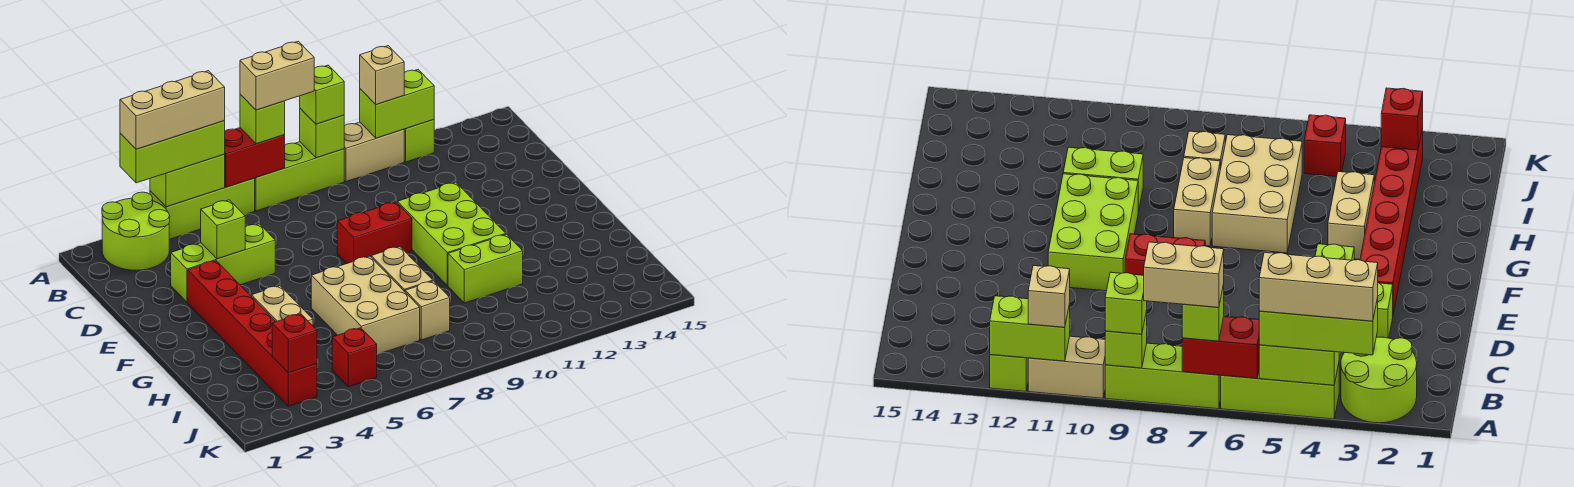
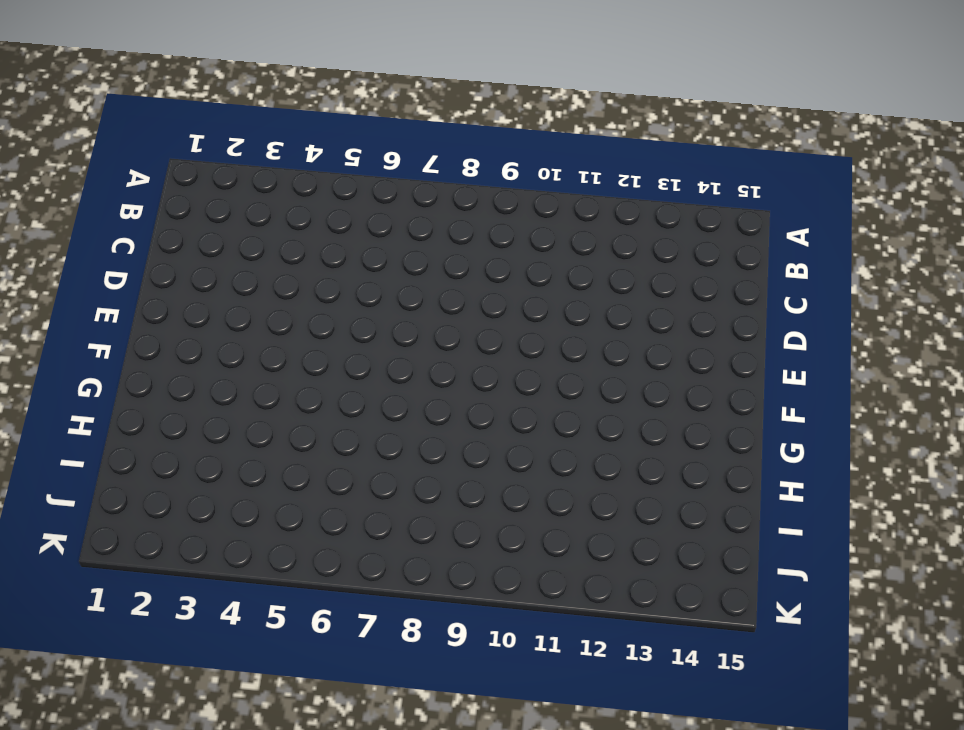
none -> lime round brick A2:B3 level 1
none -> lime brick A4:A6 level 1
none -> lime brick A7:A9 level 1

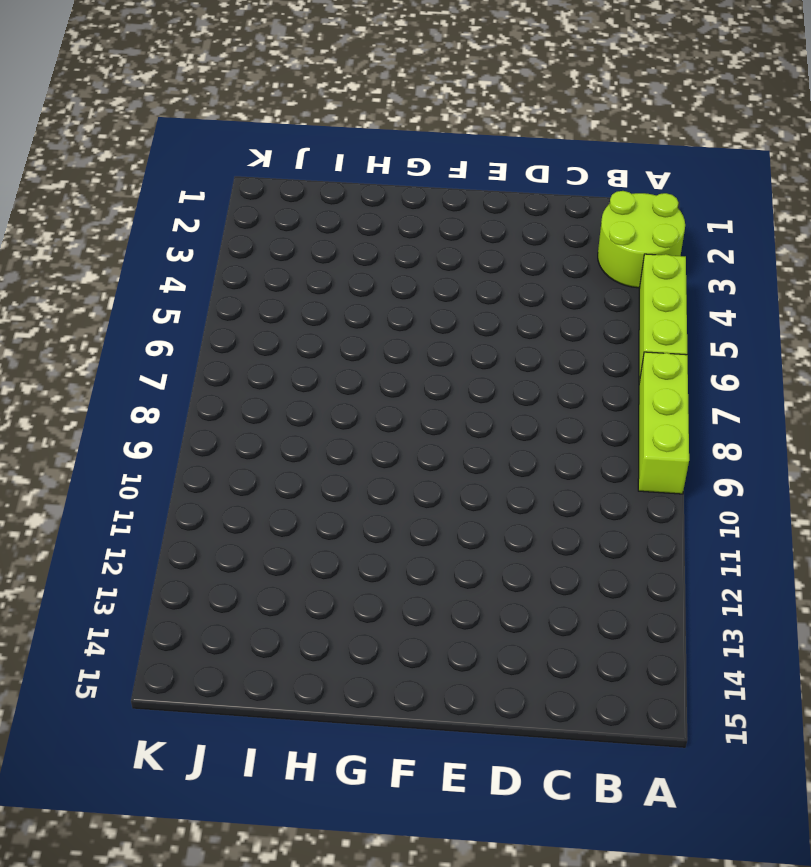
none -> tan brick A10:A11 level 1
none -> lime brick A12 level 1
none -> lime brick D3:D5 level 1

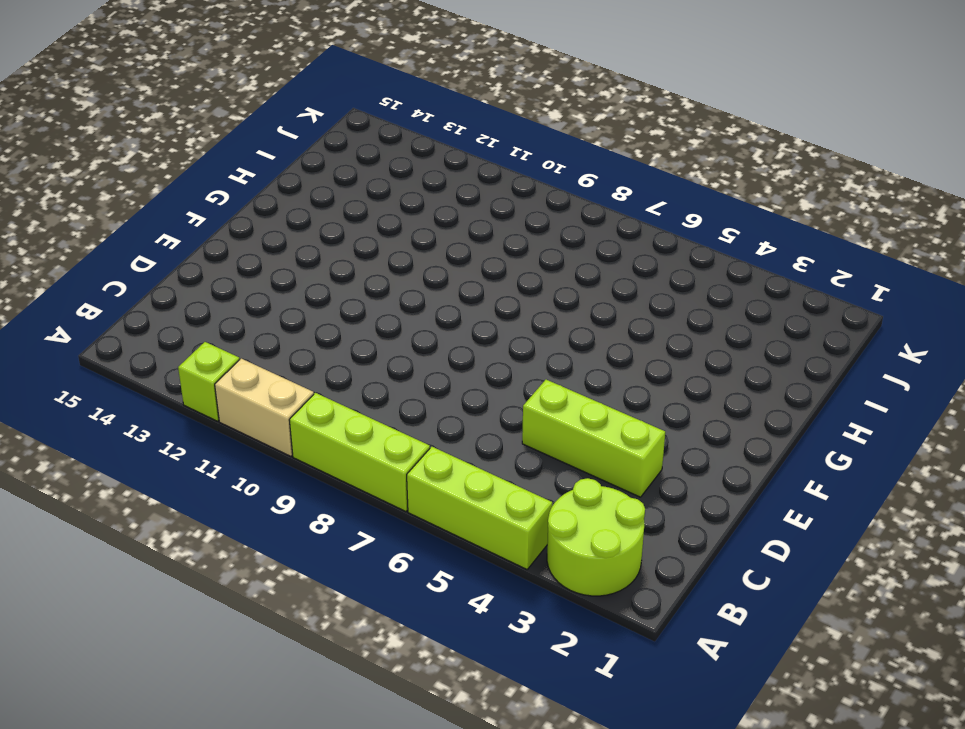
none -> red brick E3:J3 level 1
none -> red brick E8:E9 level 1
none -> lime brick E10:G11 level 1

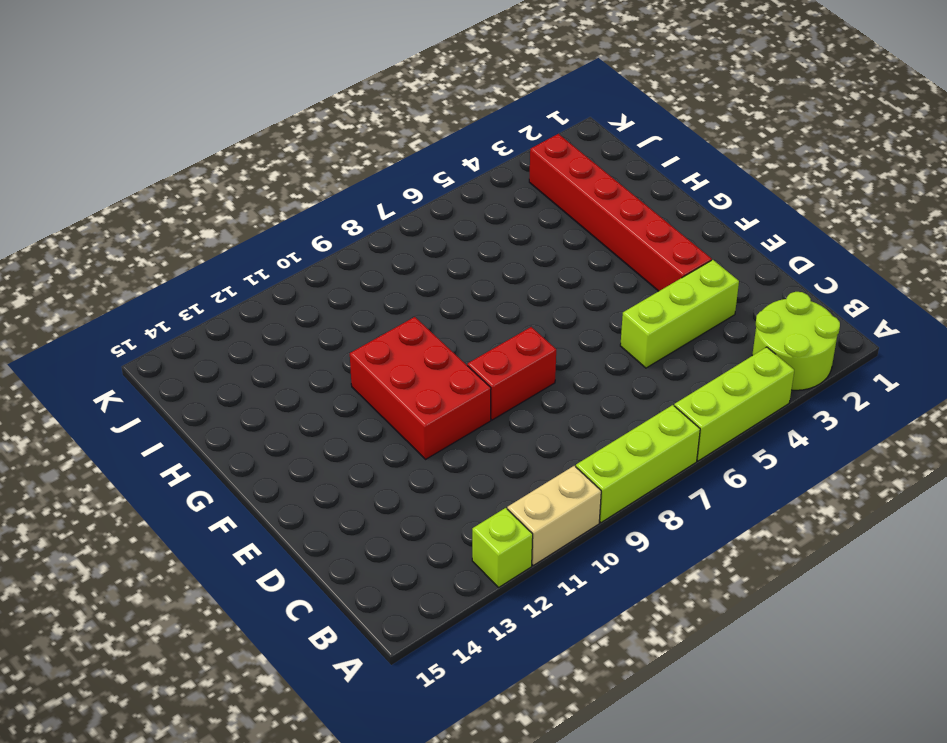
red brick E10:G11 level 1 -> lime brick E10:G11 level 1
none -> tan brick G4:H4 level 1
none -> tan brick G6:I7 level 1
none -> tan brick G8:H8 level 1

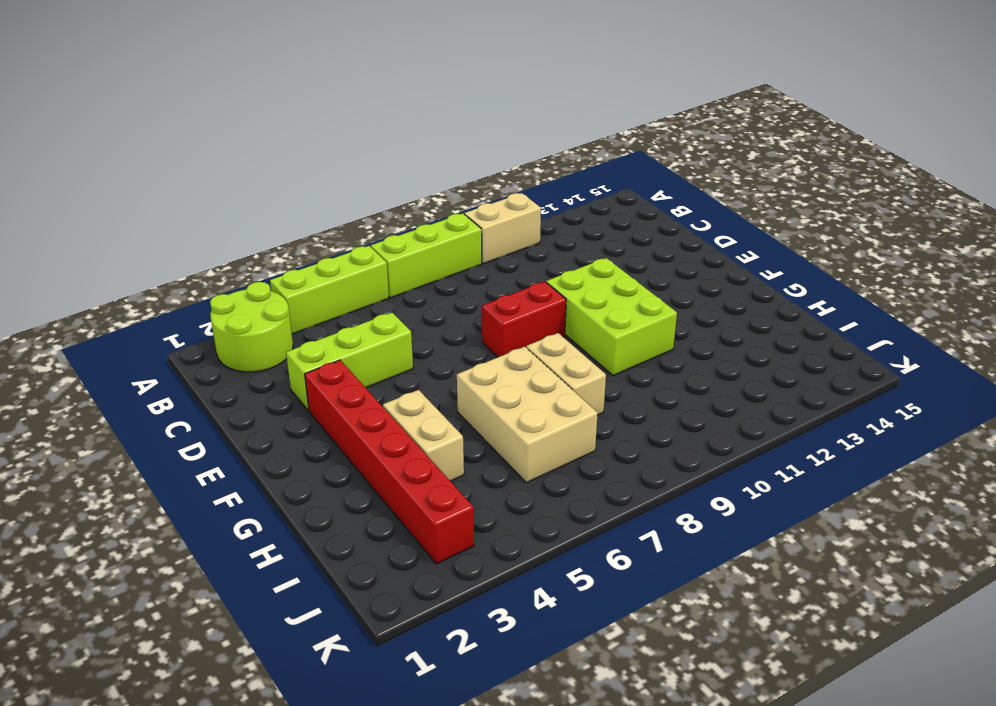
none -> lime brick A12 level 1
none -> lime brick H10:H11 level 1
none -> tan brick I8 level 1

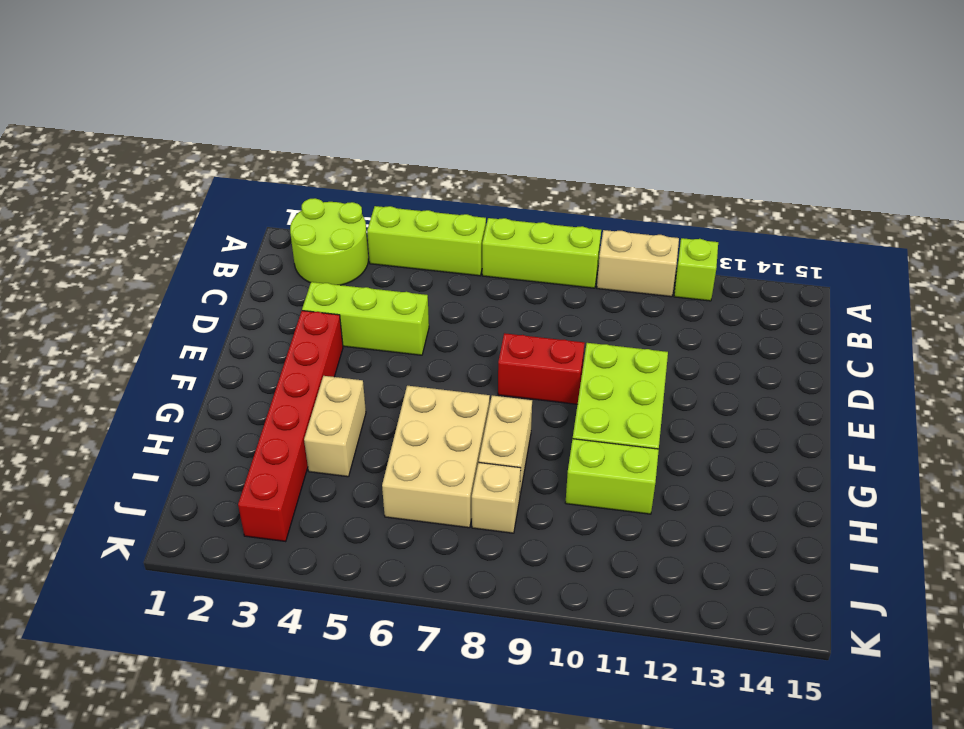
none -> red brick J5 level 1
none -> lime brick A4:A5 level 2
none -> red brick A6:A7 level 2

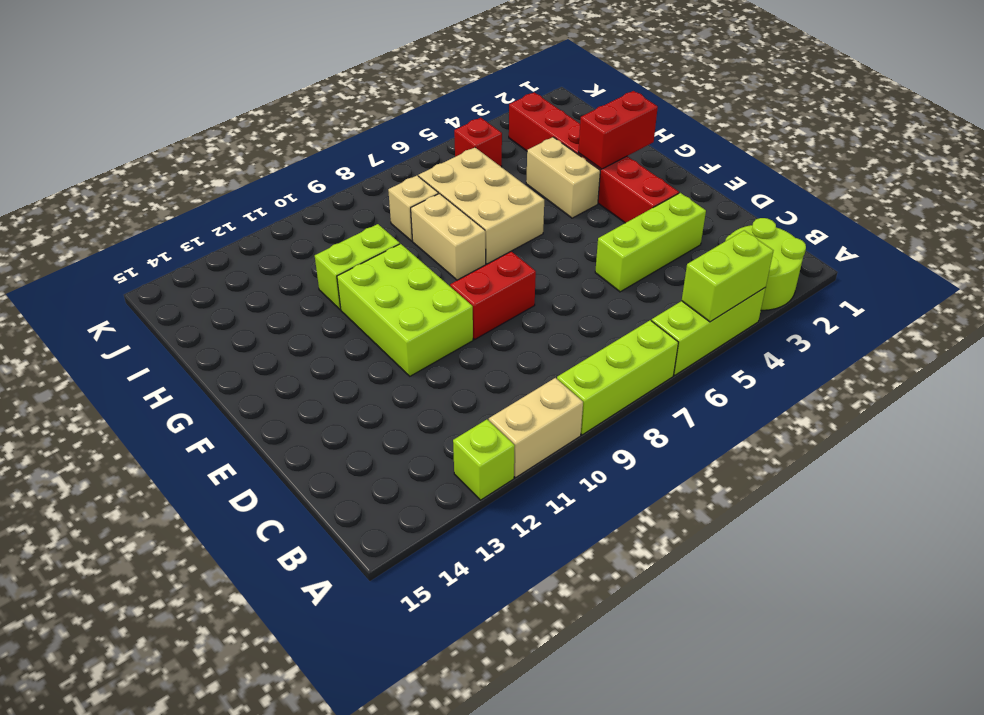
red brick G2:G3 level 2 -> red brick A6:A7 level 2
none -> lime brick A9 level 2
none -> lime brick A11:A12 level 2
none -> lime brick D4 level 2

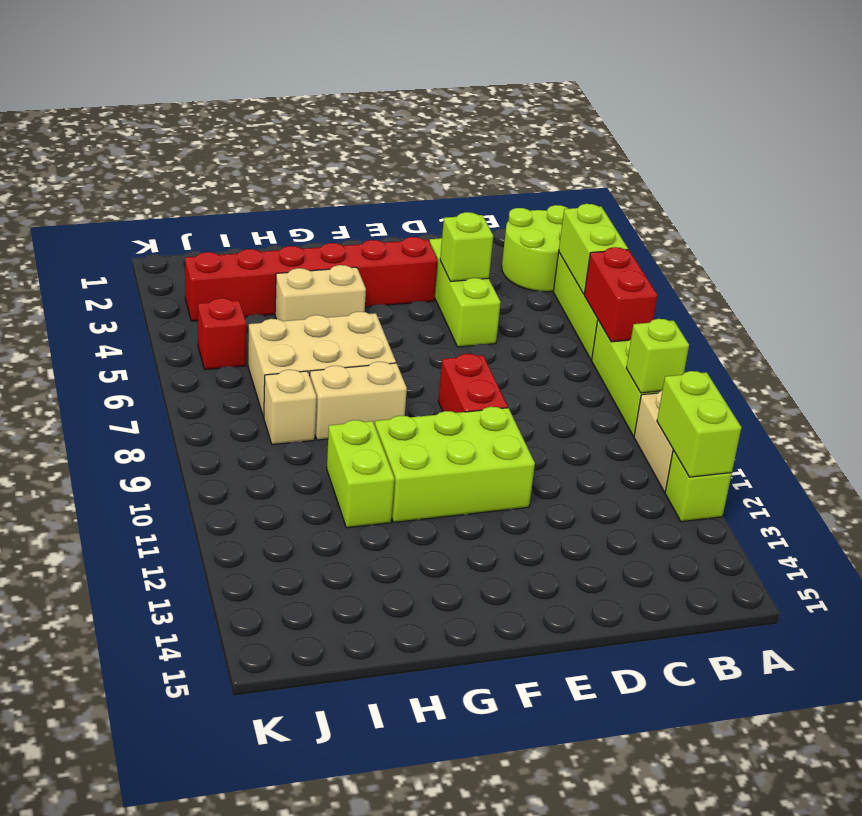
none -> red brick J3 level 2
none -> lime brick A3:A5 level 3
none -> lime brick A7 level 3

